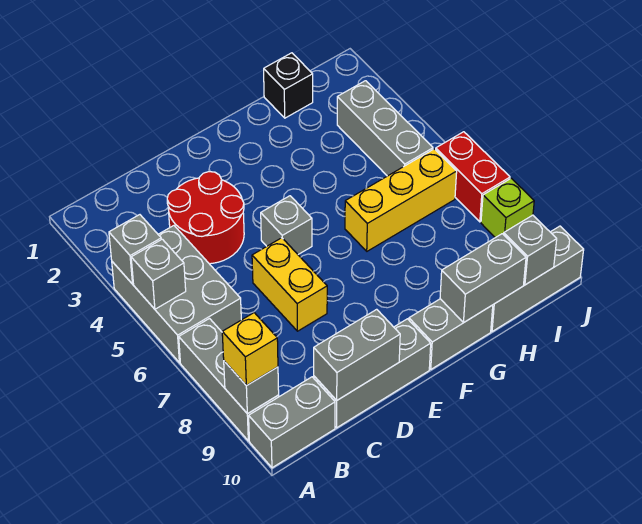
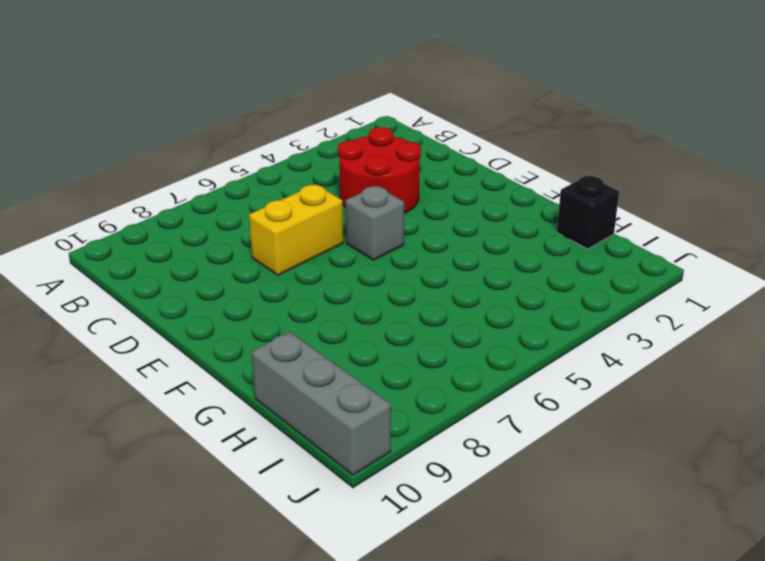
none -> grey brick A4:B6 level 1
none -> grey brick A7:A9 level 1
none -> grey brick A10:B10 level 1

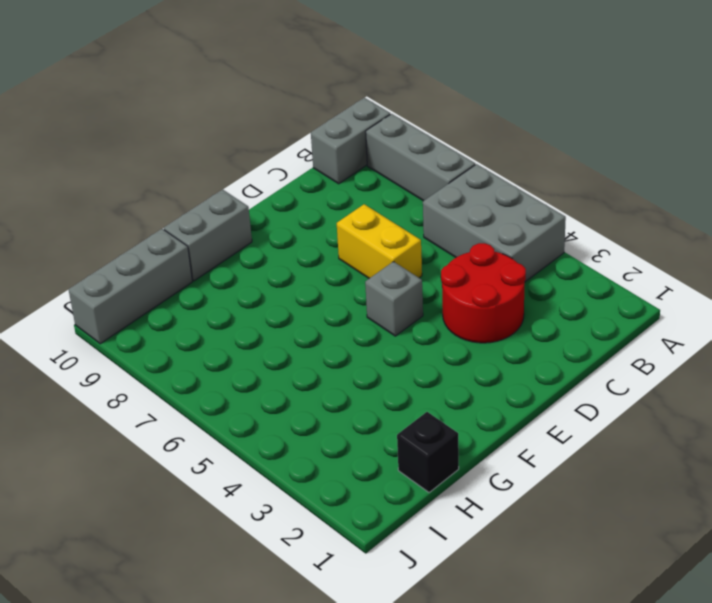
none -> grey brick C10:E10 level 1
none -> yellow brick G6:I6 level 1
none -> grey brick I3:I5 level 1

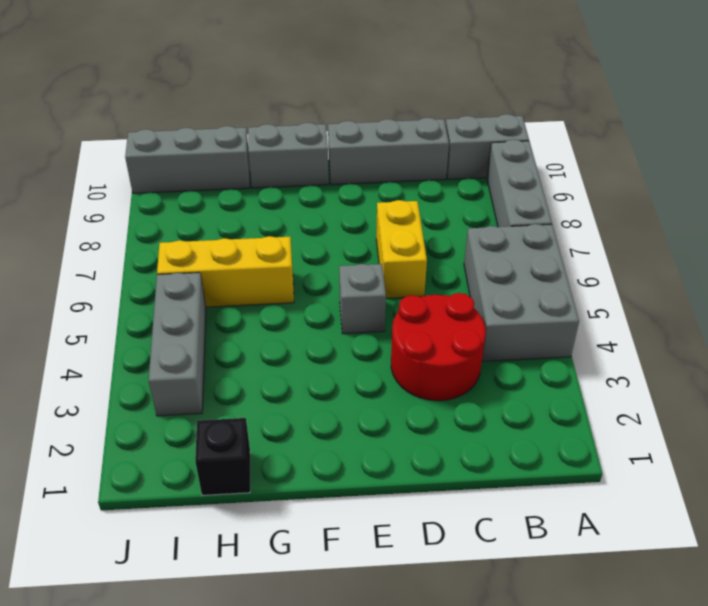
none -> red brick J6:J7 level 1
none -> lime brick J8 level 1
none -> grey brick A4 level 2

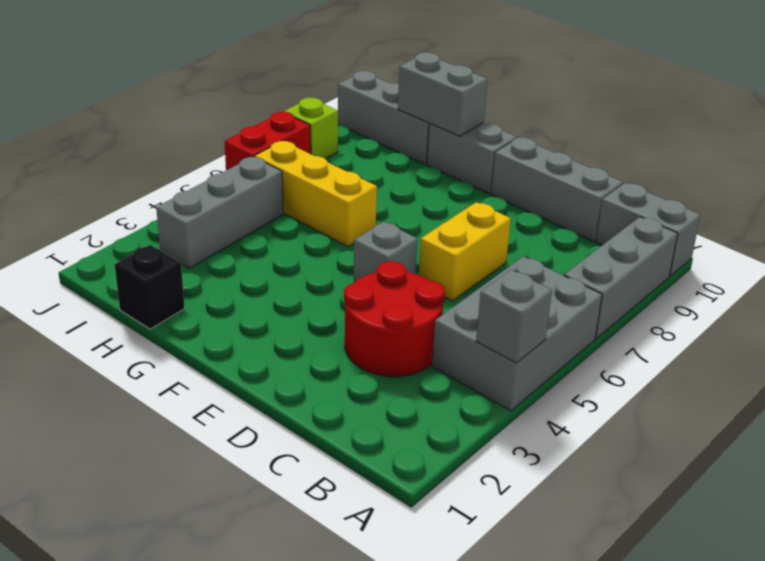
none -> grey brick A5 level 2
none -> grey brick A9 level 2
none -> grey brick C10:D10 level 2

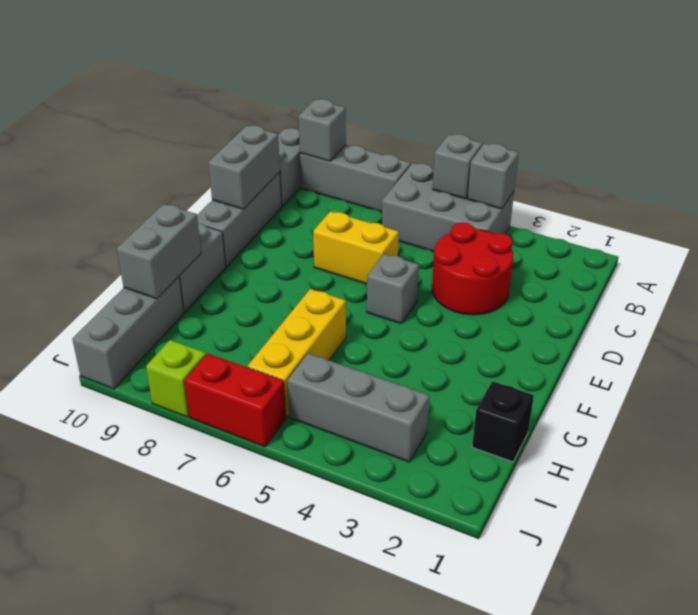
none -> grey brick I10 level 2
none -> yellow brick A9 level 3

